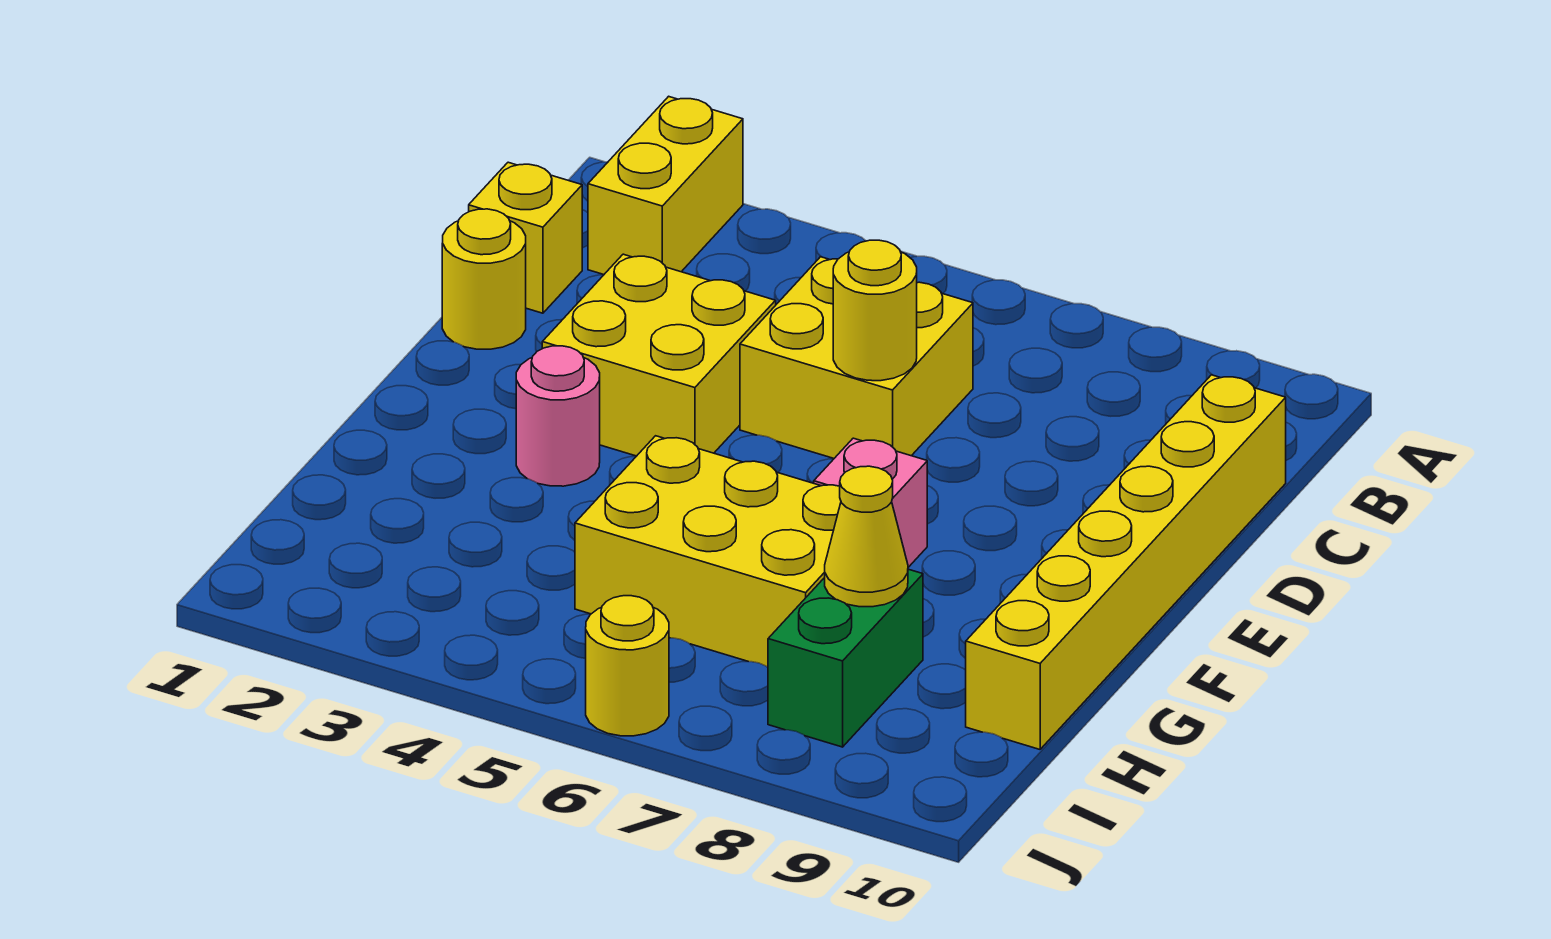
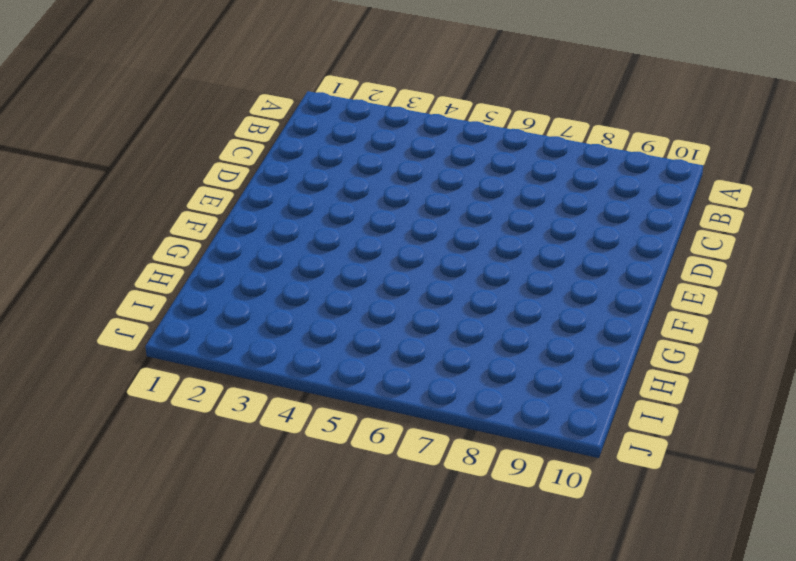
none -> yellow brick A2:B2 level 1
none -> yellow brick C1 level 1
none -> yellow brick C5:D6 level 1

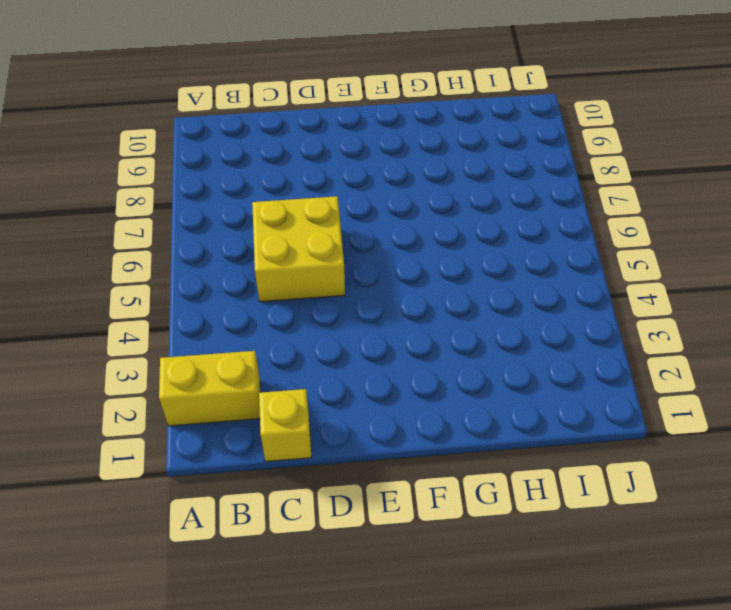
none -> yellow brick C10:H10 level 1
none -> yellow round brick D1 level 1
none -> yellow brick D3:E4 level 1

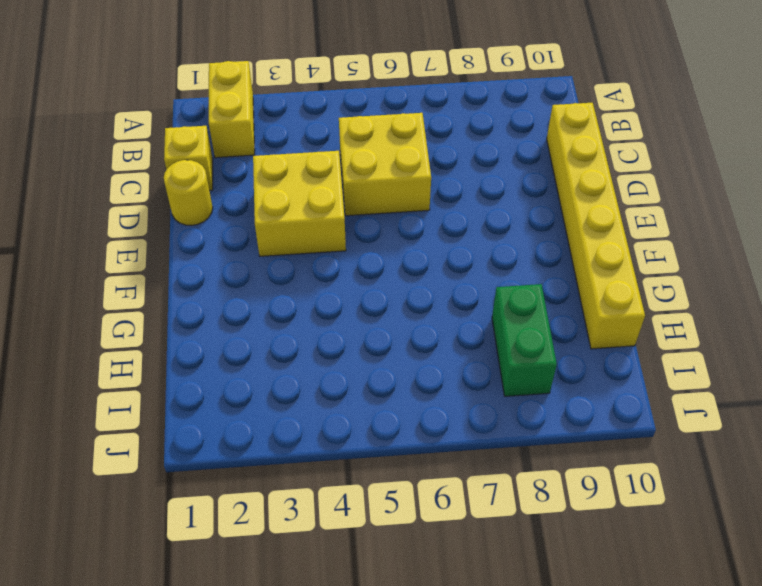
none -> pink round brick F3 level 1
none -> pink brick F7 level 1
none -> yellow brick G5:H7 level 1

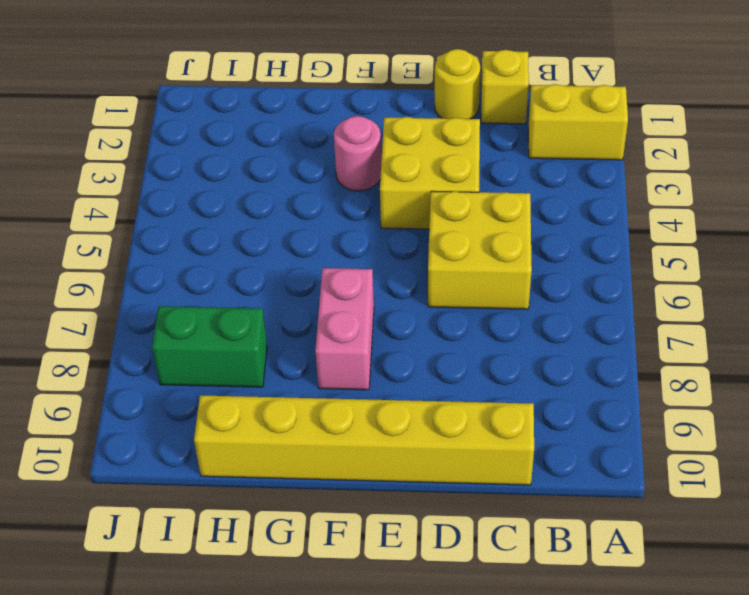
pink brick F7:F8 level 1 -> pink brick F7 level 1
none -> yellow brick G5:H7 level 1
none -> yellow round brick J6 level 1
none -> yellow round brick D6 level 2

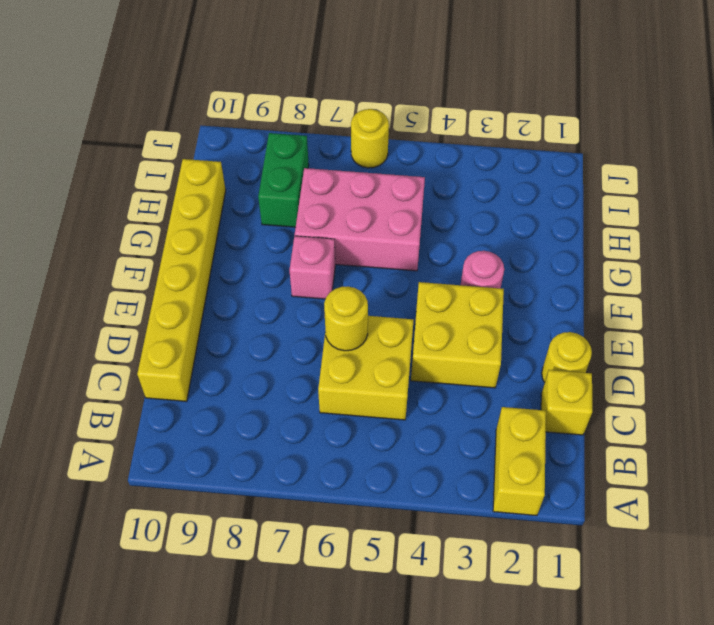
pink brick G5:H7 level 1 -> yellow brick G5:H7 level 1
none -> yellow cone H8 level 2

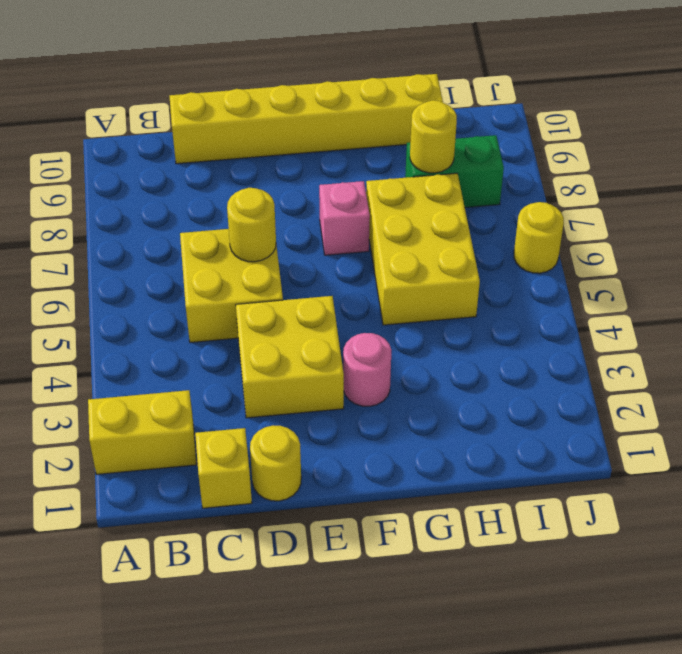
yellow round brick H8 level 2 -> yellow cone H8 level 2

